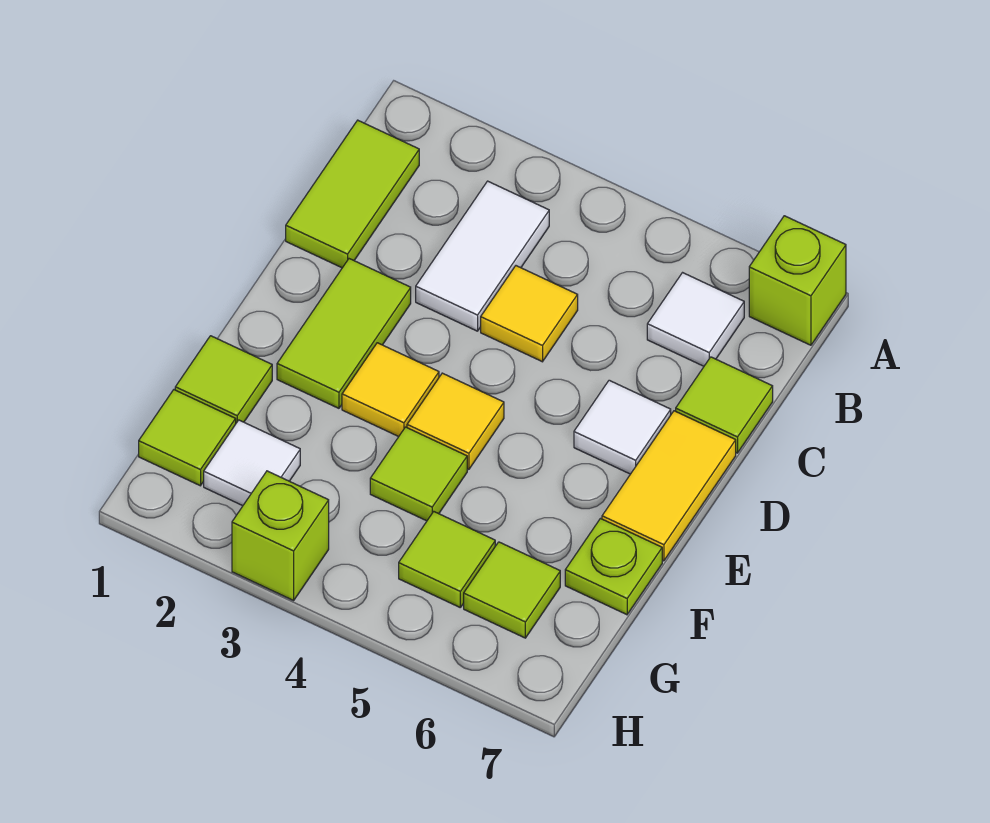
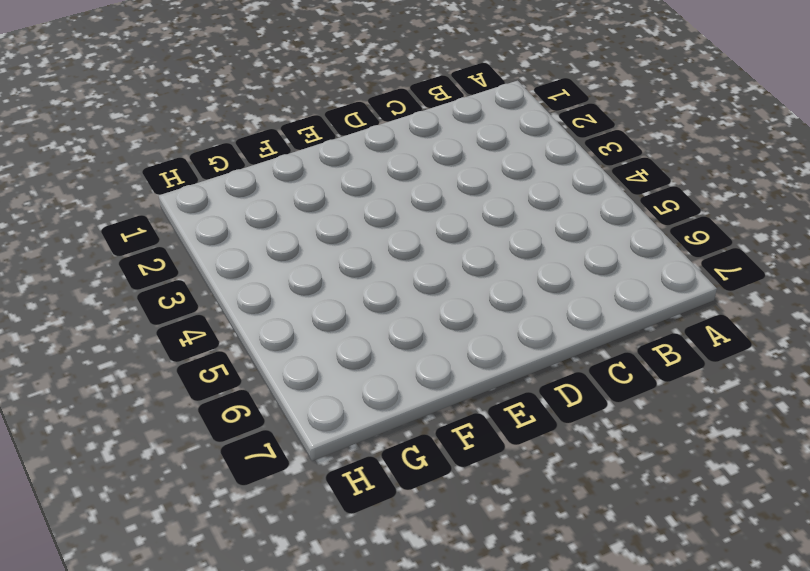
none -> lime brick A7 level 1
none -> lime tile B1:C1 level 1
none -> white tile B3:C3 level 1

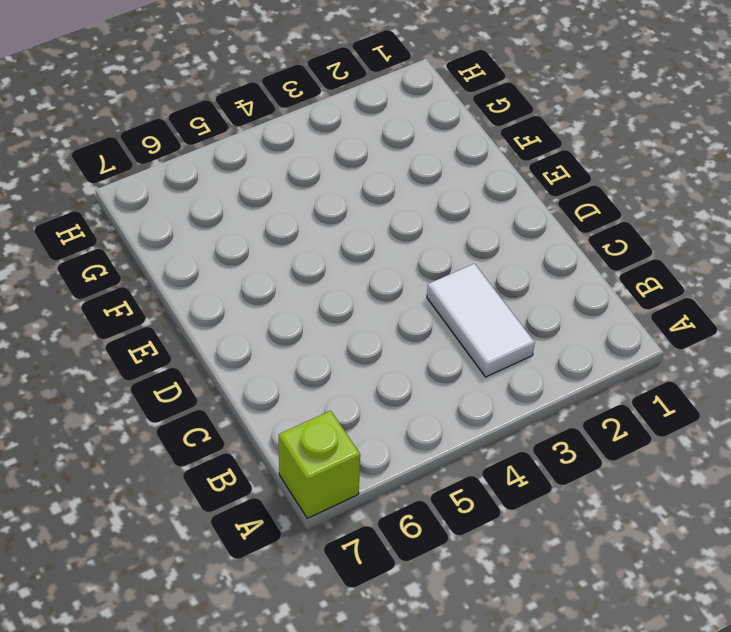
none -> lime tile B1:C1 level 1
none -> white tile B6 level 1
none -> yellow tile C4 level 1

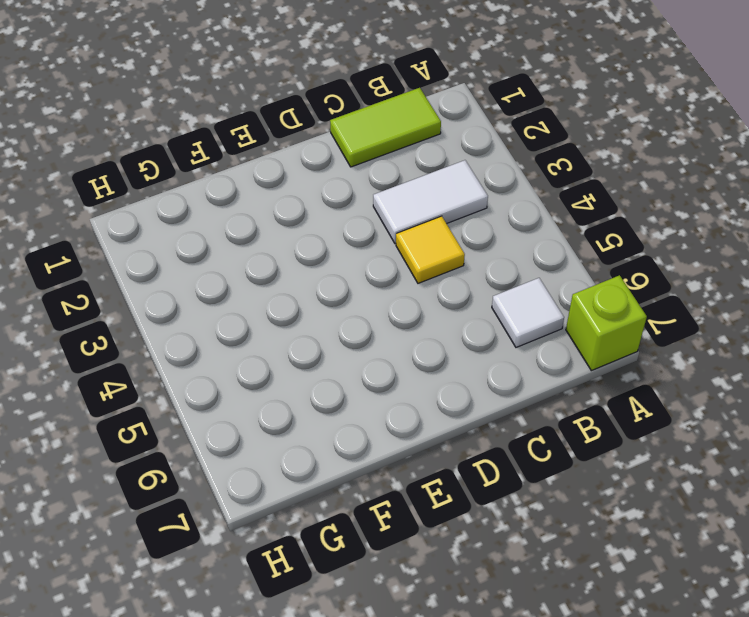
none -> lime tile C7 level 1
none -> lime tile D2:E2 level 1
none -> white tile D6 level 1

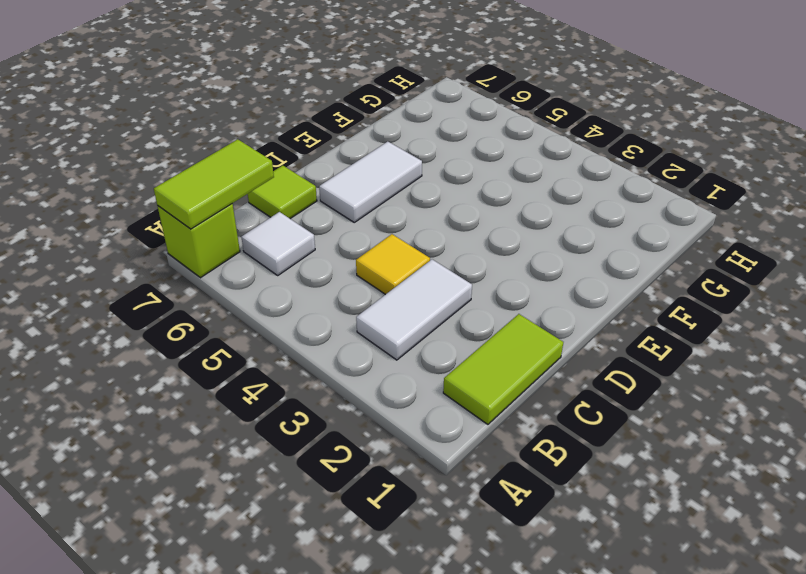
lime tile A7:B7 level 2 -> lime tile D2:E2 level 1
white tile D6:E6 level 1 -> white tile D6 level 1
none -> yellow tile D7:E7 level 1
none -> yellow tile E3 level 1
none -> yellow tile E4 level 1

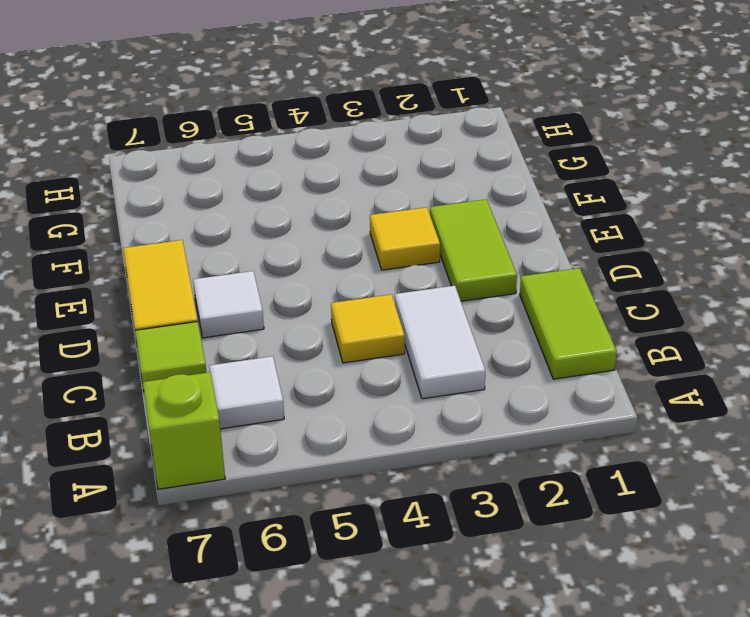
none -> yellow tile E4 level 1
none -> lime tile F1 level 1
none -> lime tile F4 level 1

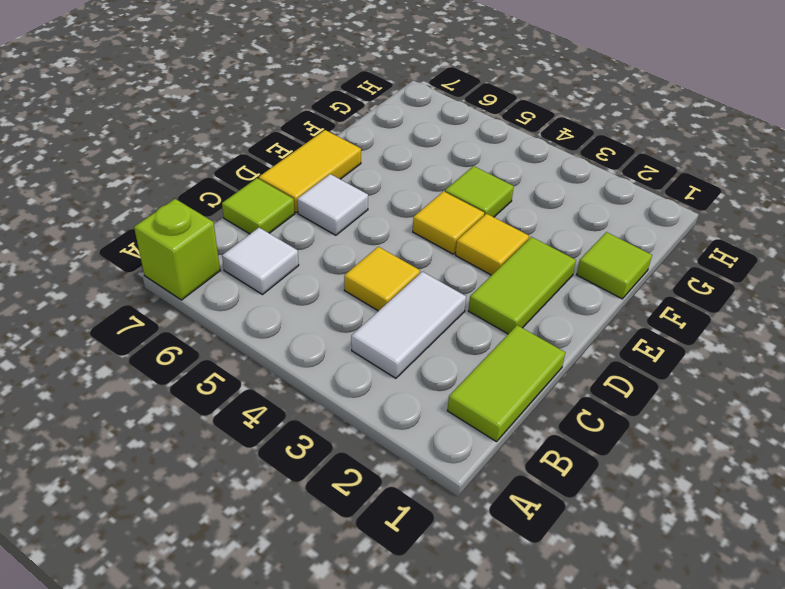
none -> lime plate F7 level 1
none -> lime tile G1 level 1
none -> white tile G2 level 1

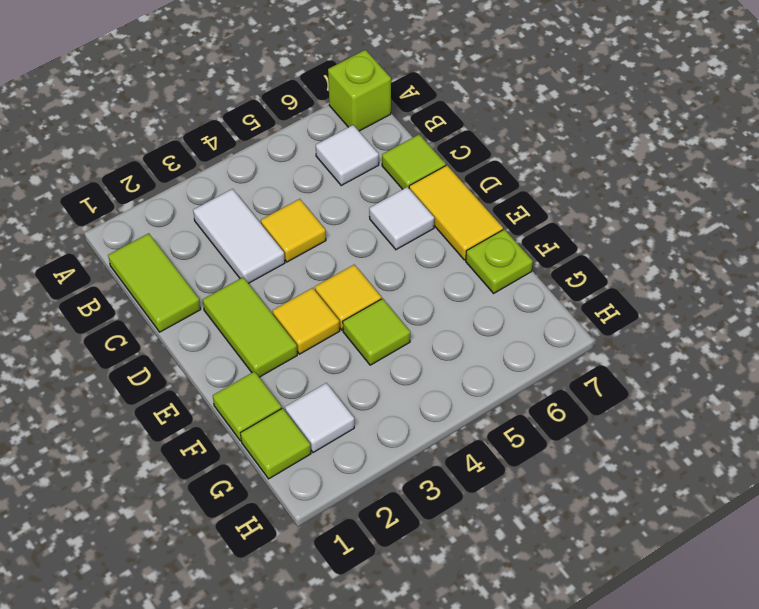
none -> lime tile G5 level 1
none -> lime tile G6 level 1
none -> lime brick H3 level 1

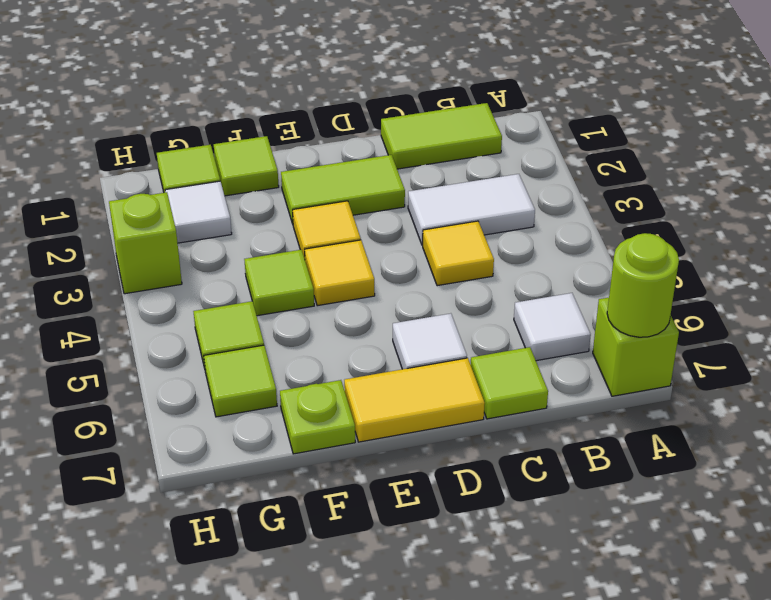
lime round brick A7 level 2 -> none

